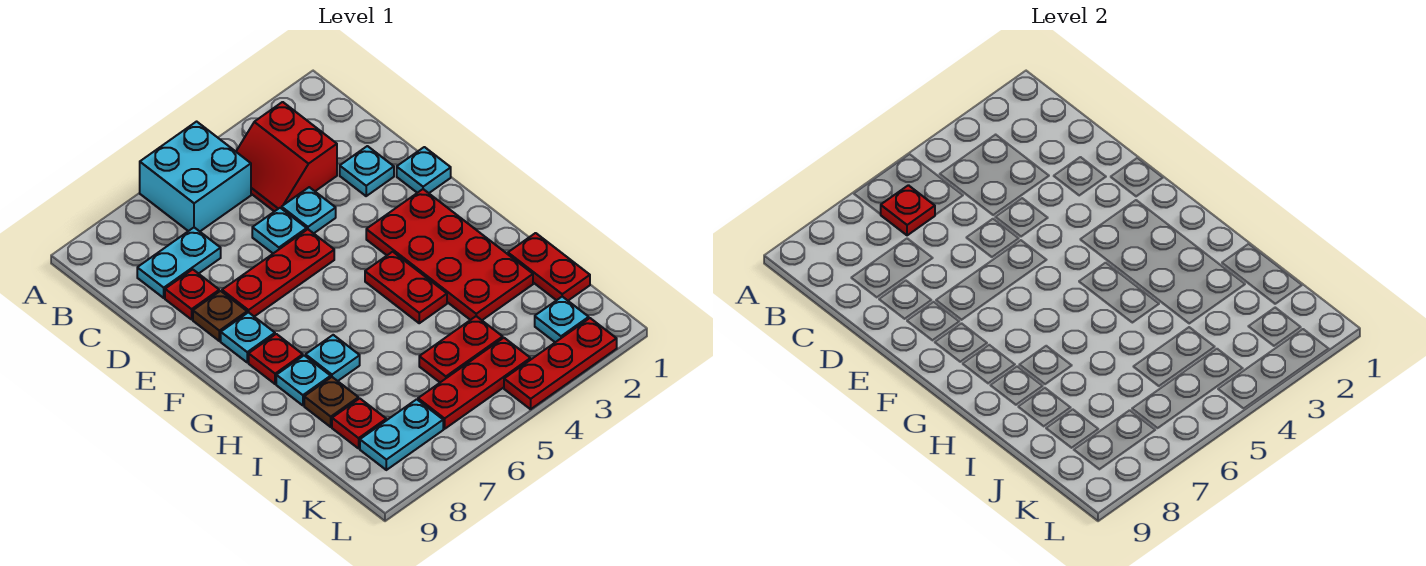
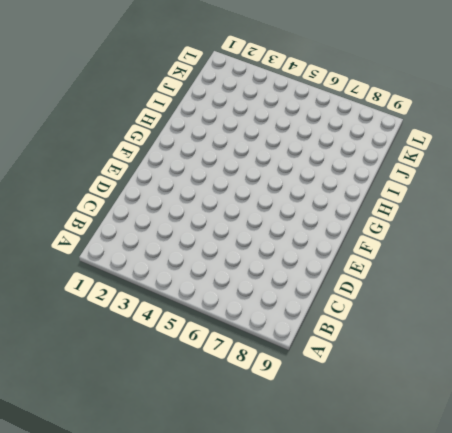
none -> cyan brick A5:B6 level 1
none -> red slope B3:C4 level 1 top 3
none -> cyan plate C7:C8 level 1

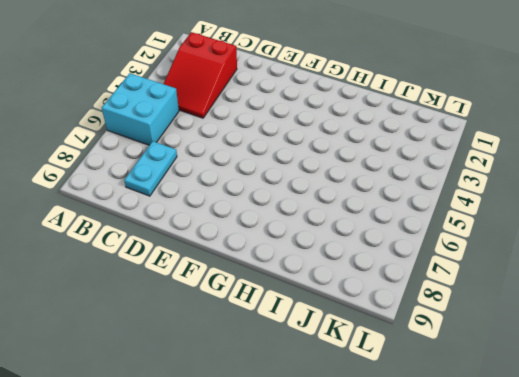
red slope B2:C4 level 1 top 2 -> red slope B3:C4 level 1 top 3
none -> cyan plate D2 level 1
none -> cyan plate D4 level 1
none -> cyan plate D5 level 1

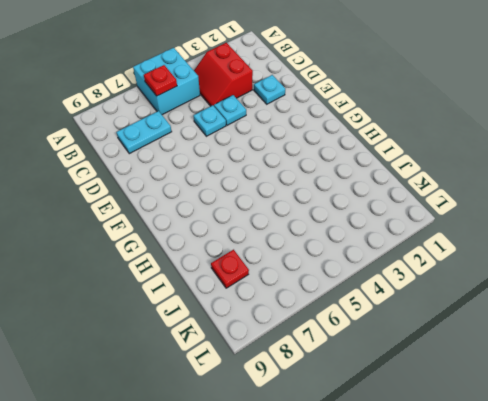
none -> red plate D8 level 1
none -> cyan plate E1 level 1
none -> red plate E5:E7 level 1

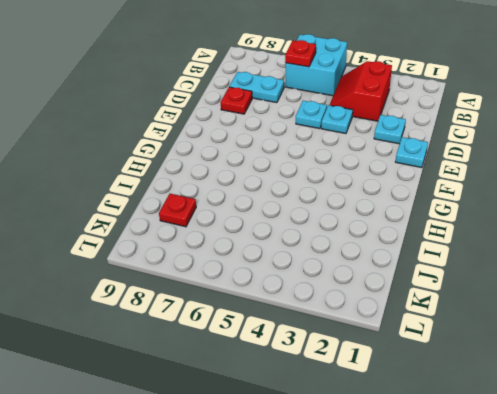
none -> red plate E5:E7 level 1
none -> brown plate E8 level 1
none -> red plate F2:I3 level 1

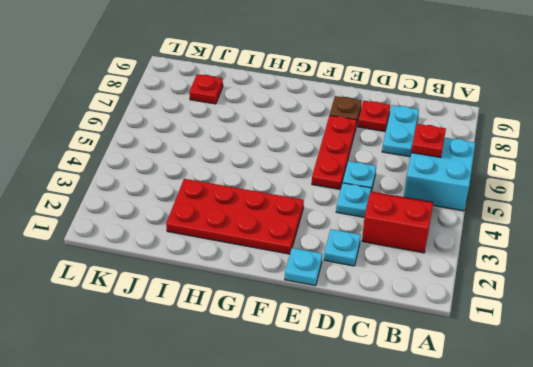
none -> cyan plate F8 level 1
none -> red plate G4:H4 level 1
none -> red plate G8 level 1

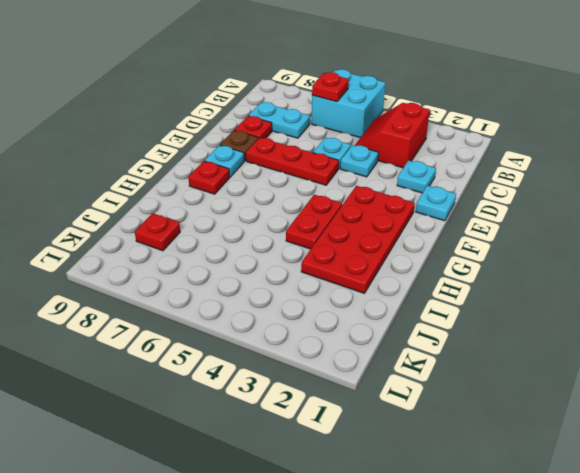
none -> cyan plate H7 level 1
none -> cyan plate H8 level 1
none -> red plate I1:J1 level 1

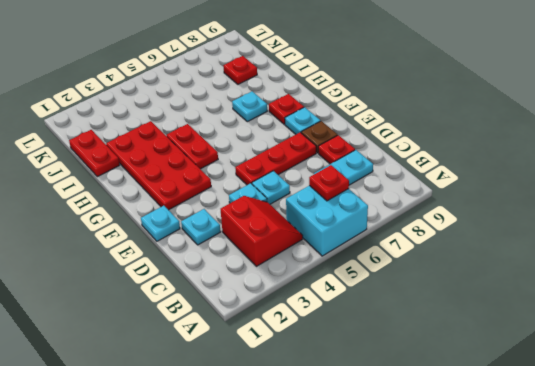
none -> cyan plate H8 level 1
none -> brown plate I8 level 1
none -> red plate J4:J5 level 1

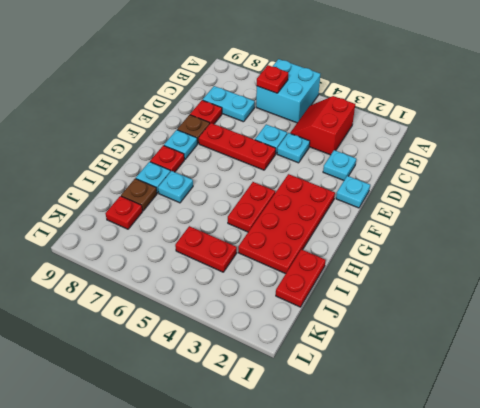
none -> cyan plate K2 level 1
none -> red plate K4:K6 level 1
none -> cyan plate K7:K8 level 1

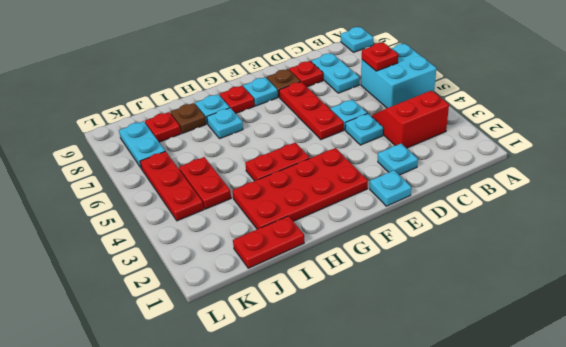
cyan plate A9 level 1 -> cyan plate K2 level 1
none -> red plate L2:L4 level 1

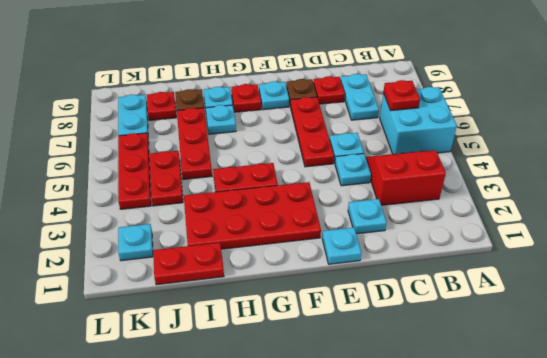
red plate I5:I7 level 1 -> red plate L2:L4 level 1

